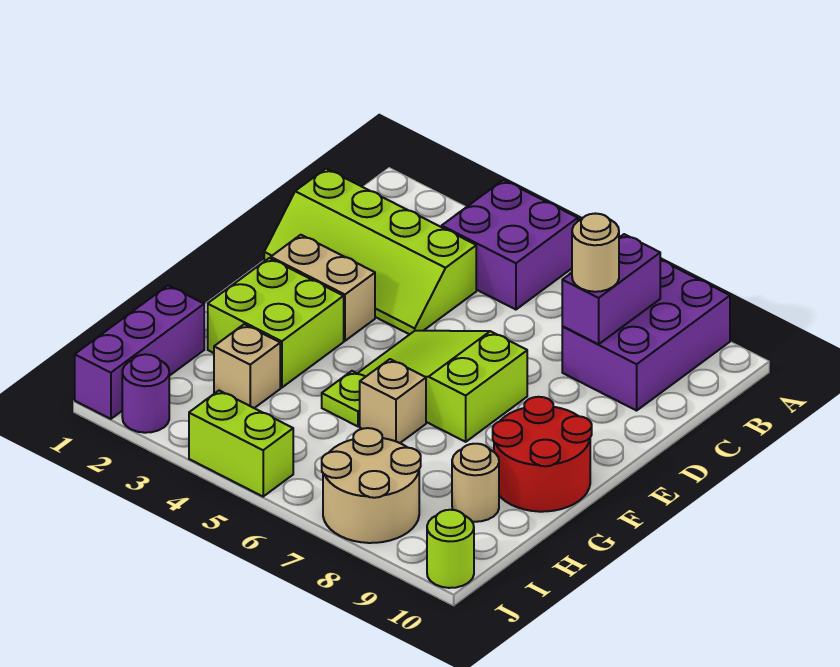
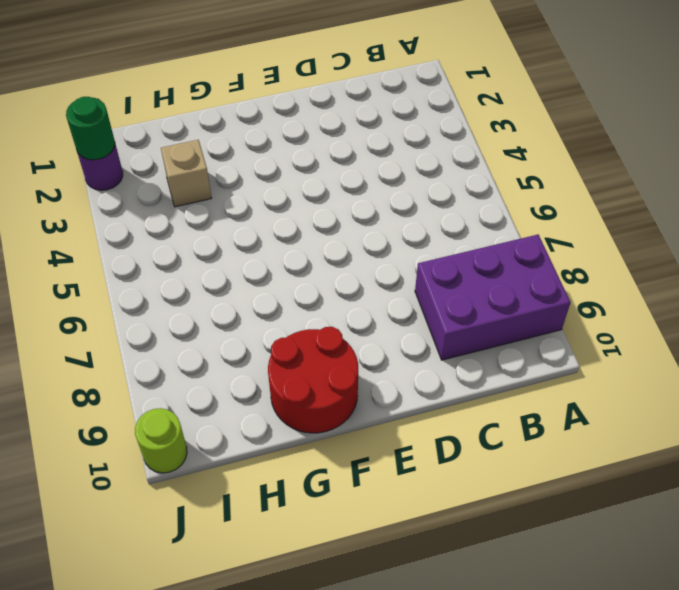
green round brick J2 level 2 -> none
none -> purple brick A4:B5 level 1
none -> lime slope C1:D4 level 1 top C
none -> tan brick E2:E3 level 1

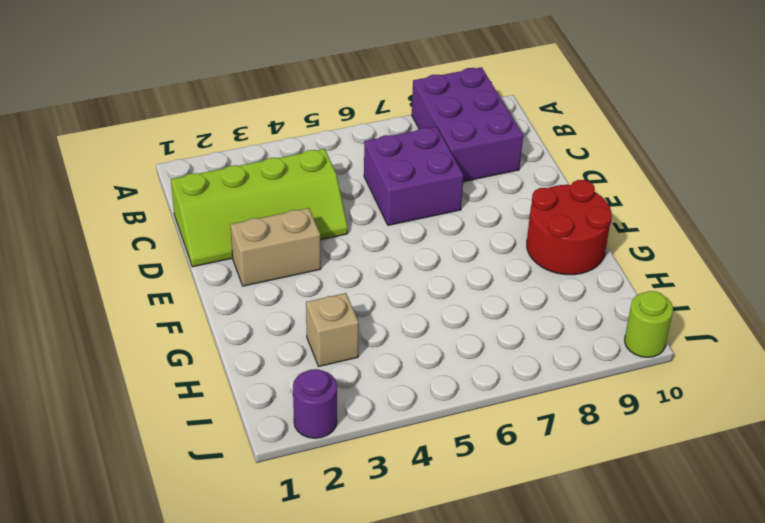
purple brick C6:D7 level 1 -> purple brick A4:B5 level 1
none -> lime slope E5:F7 level 1 top 7
none -> lime brick F2:G3 level 1
none -> lime plate G5 level 1

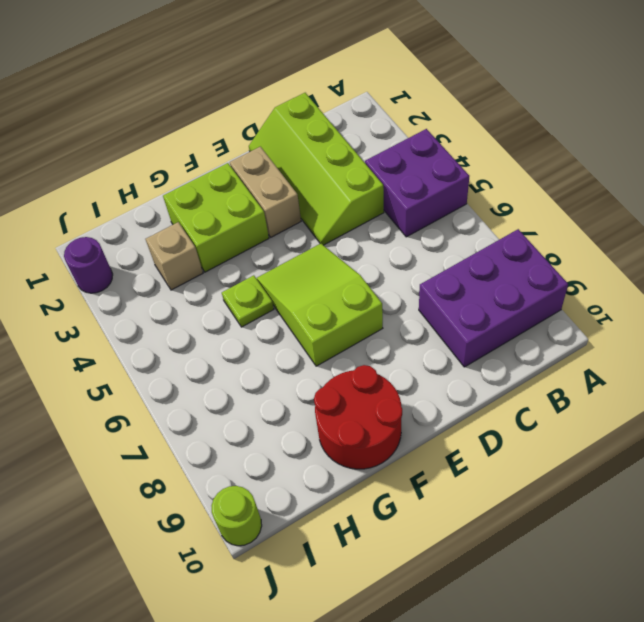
none -> tan brick G6 level 1
none -> purple brick H1:J1 level 1
none -> tan round brick H9 level 1

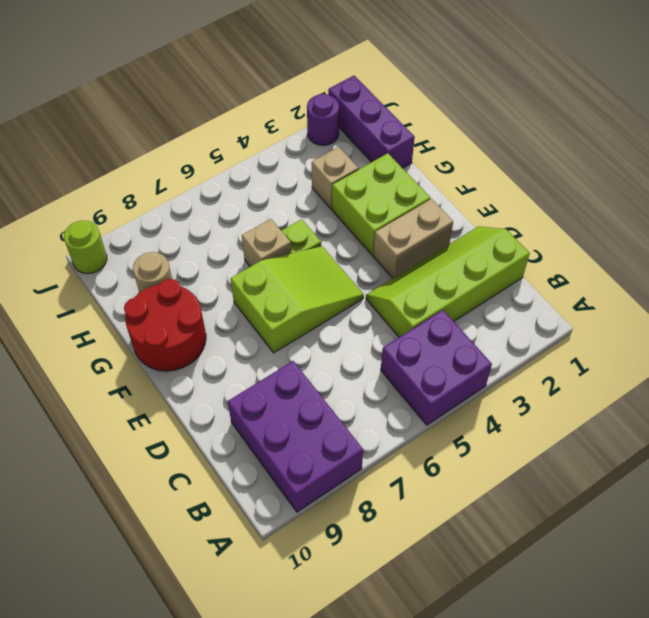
none -> tan round brick I7:J8 level 1
none -> lime brick J4:J5 level 1
none -> purple brick B8:C8 level 2

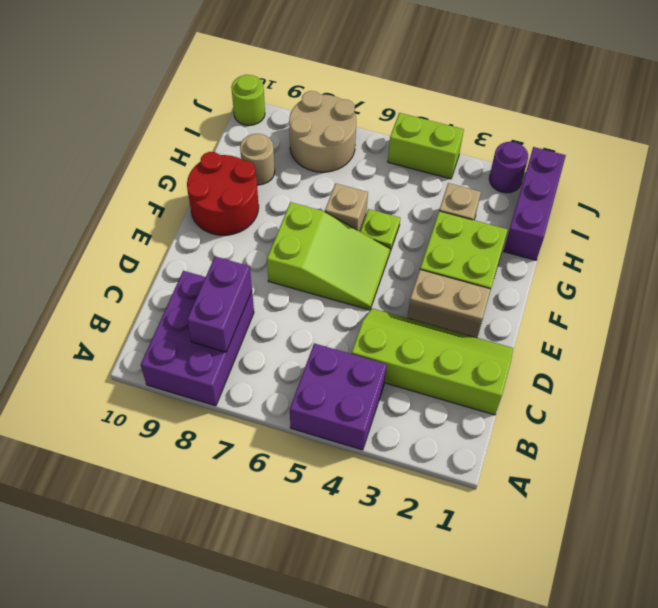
none -> tan round brick C8 level 3

